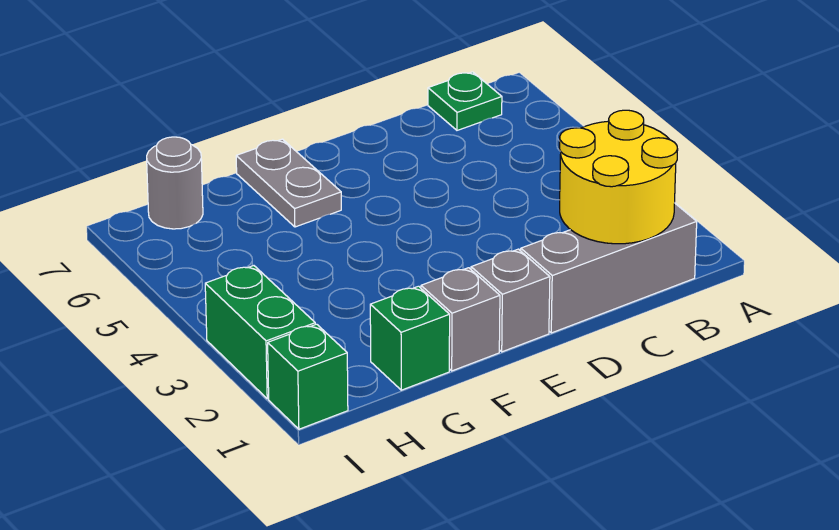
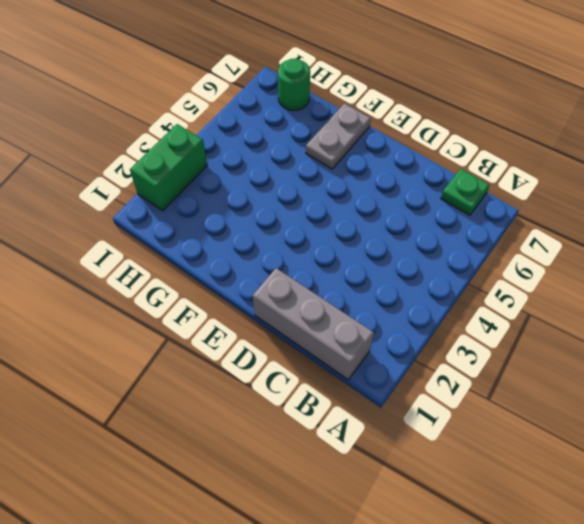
green round brick H7 level 1 -> grey round brick H7 level 1
none -> grey brick E1 level 1
none -> grey brick F1 level 1

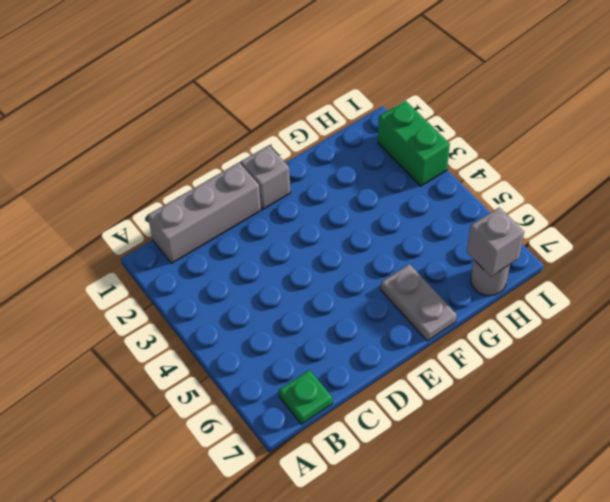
grey brick H7 level 2 -> grey brick F1 level 1
none -> green brick G1 level 1
none -> green brick I1 level 1

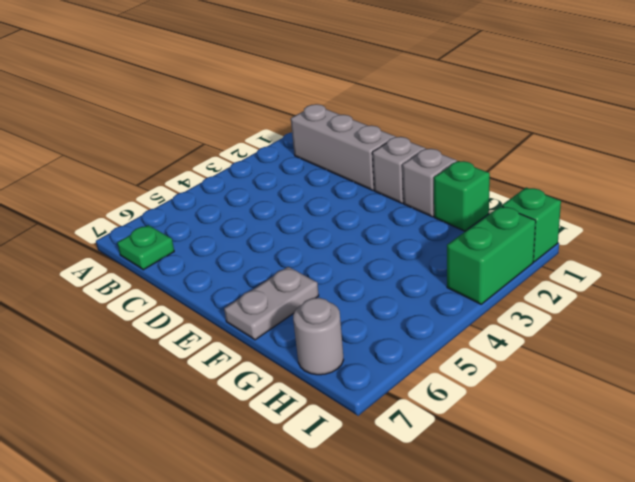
none -> yellow round brick B1:C2 level 2

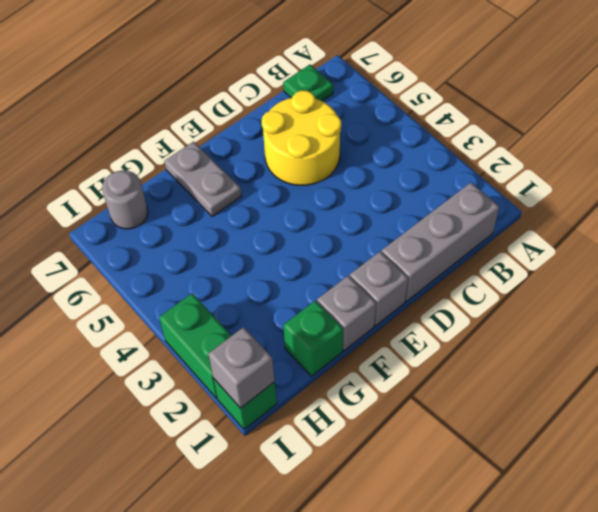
yellow round brick C5:D6 level 1 -> yellow round brick B1:C2 level 2
grey brick I1 level 2 -> none

